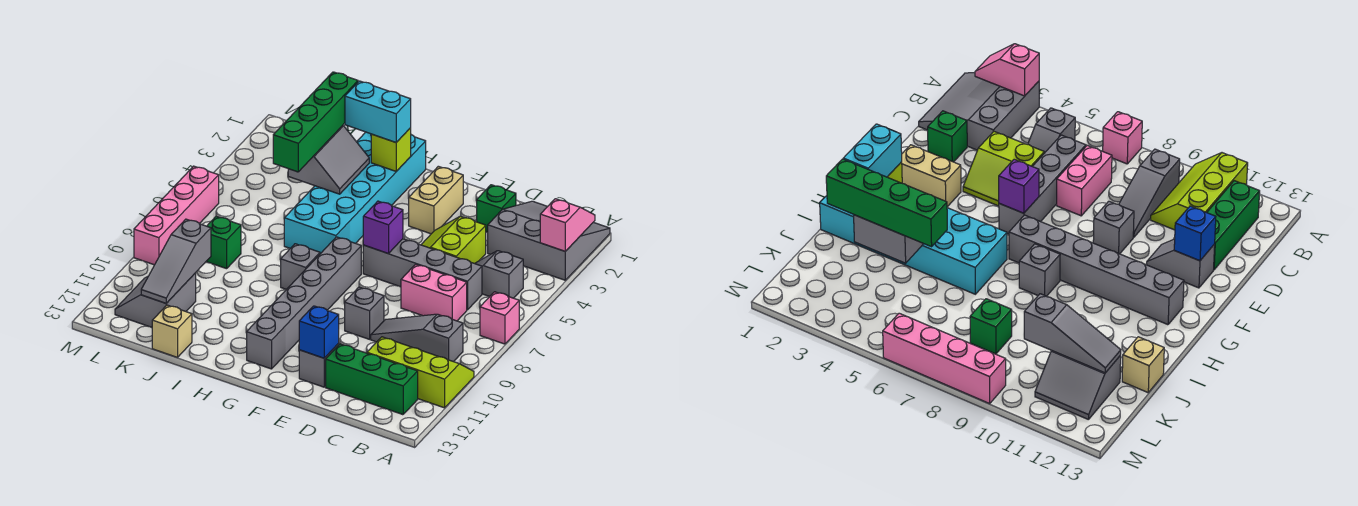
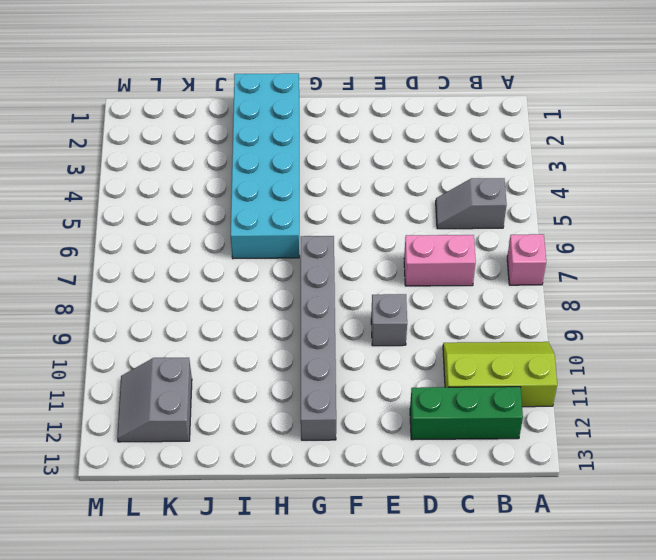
none -> grey slope A1:C3 level 1 top 3
none -> grey slope B9:D9 level 1 top B
none -> grey brick C6:F6 level 1

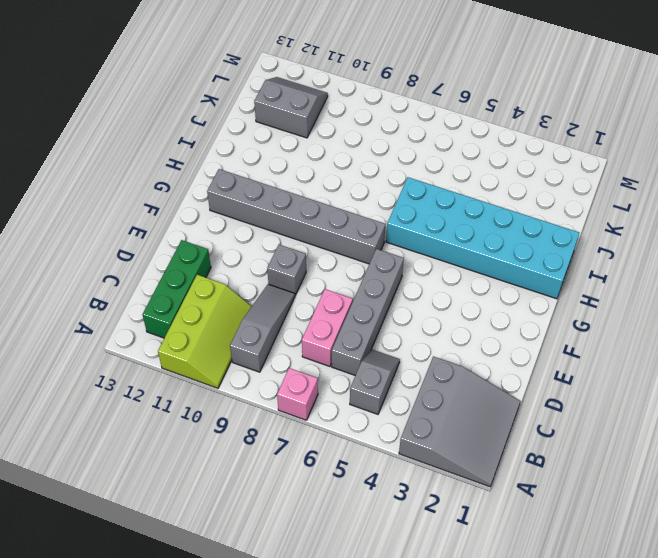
none -> green brick D2 level 1
none -> lime slope D4:E5 level 1 top D
none -> grey slope E11:E12 level 1 top 12

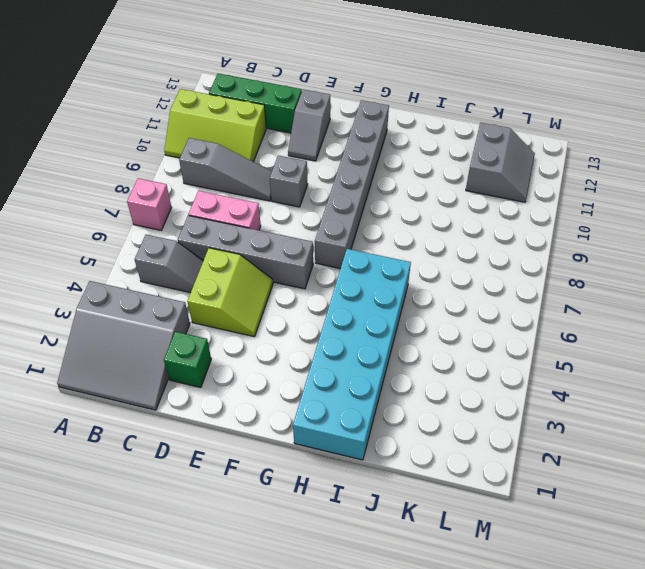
none -> tan brick F2:F3 level 1
none -> grey brick H8 level 1
none -> tan brick J13 level 1

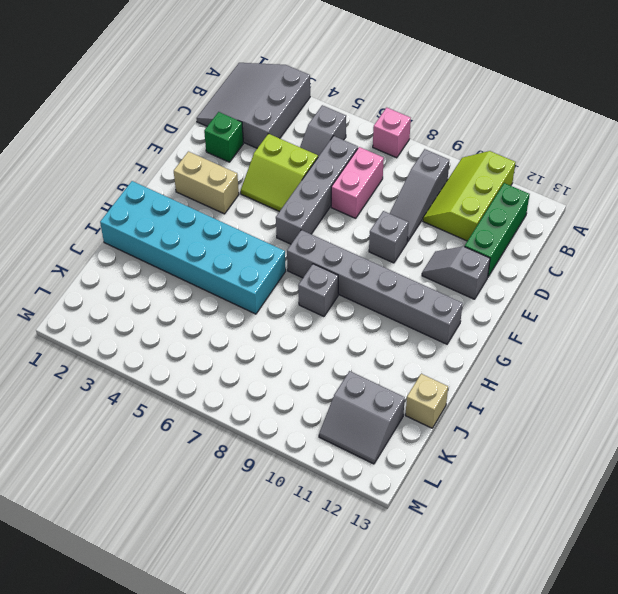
none -> green brick K8 level 1
none -> pink brick M6:M9 level 1
none -> pink slope A2:A3 level 2 top 3

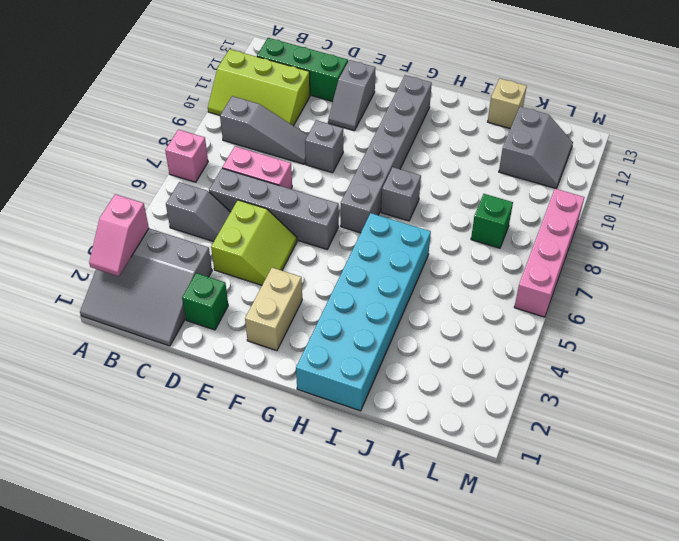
none -> blue brick E12 level 2
none -> purple brick F6 level 2
none -> lime brick H2 level 2

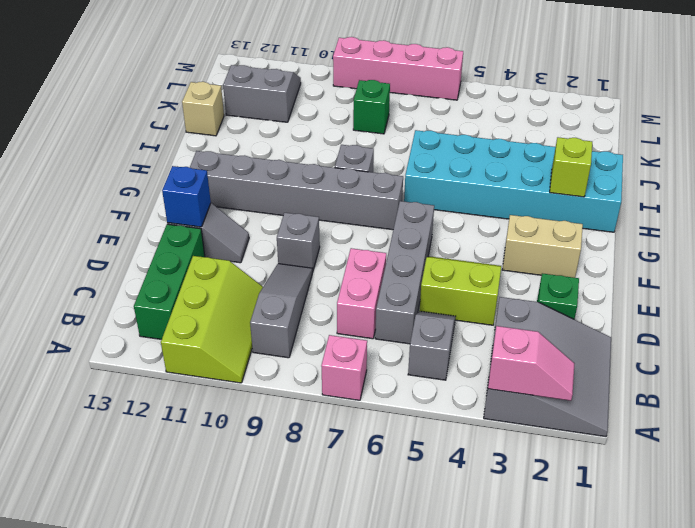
none -> purple brick F6 level 2
none -> grey slope I3:J4 level 2 top J
none -> grey slope K10:K12 level 2 top 10

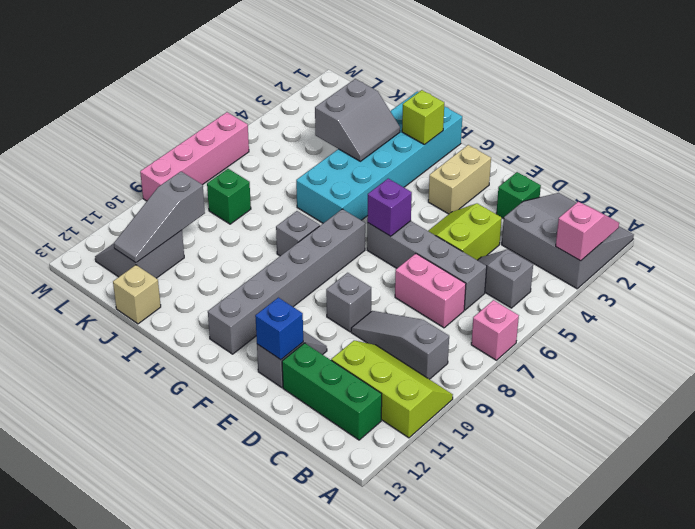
none -> cyan brick H2:I2 level 3
none -> green brick J2:J5 level 3

